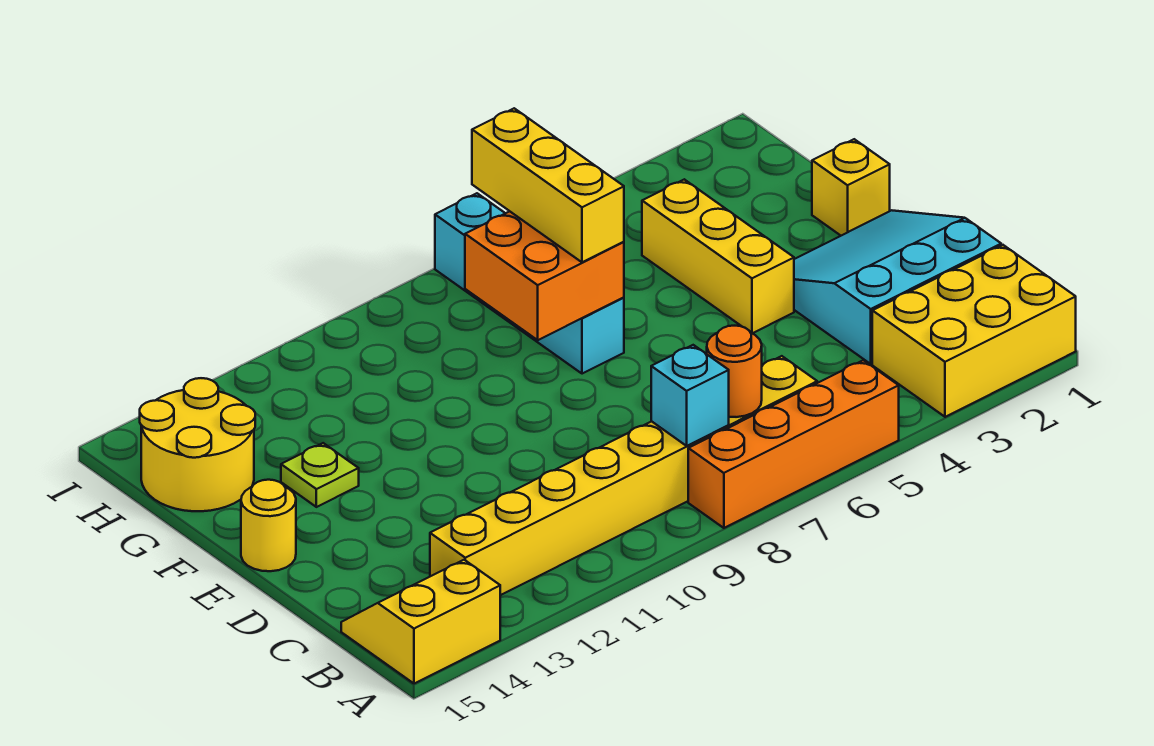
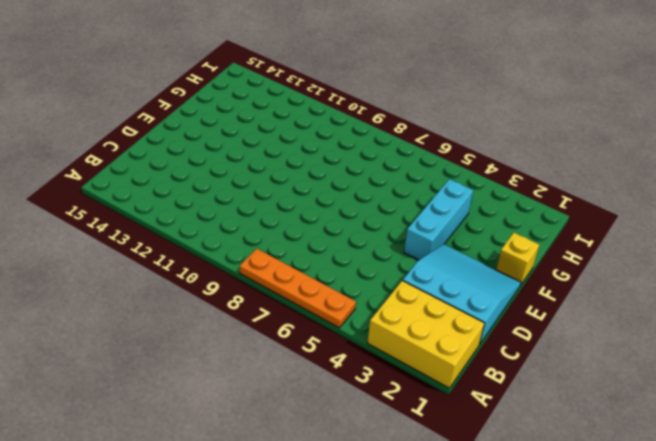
orange plate A5:A8 level 1 -> orange brick A5:A8 level 1
cyan brick E4:G4 level 1 -> yellow brick E4:G4 level 1
none -> yellow slope A14:B15 level 1 top A
none -> yellow brick B6:B13 level 1
none -> yellow round brick E15 level 1

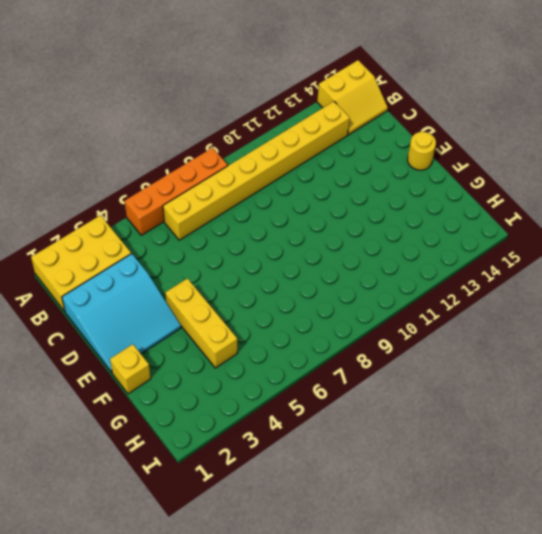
none -> cyan brick F7:I7 level 1
none -> lime plate F13 level 1
none -> yellow round brick G14:H15 level 1

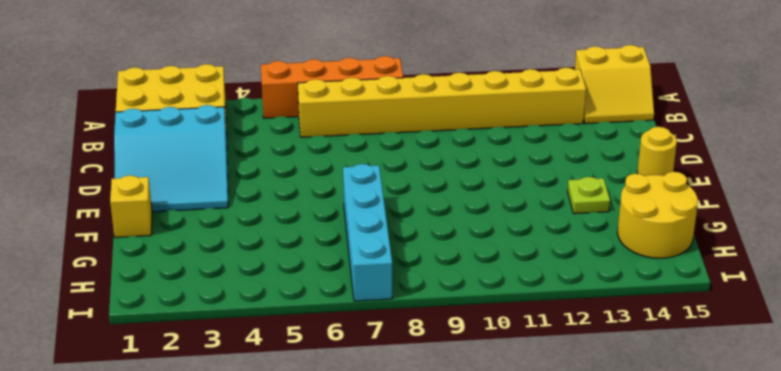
none -> yellow brick E4:G4 level 1
none -> orange round brick B7 level 2
none -> cyan brick B8 level 2

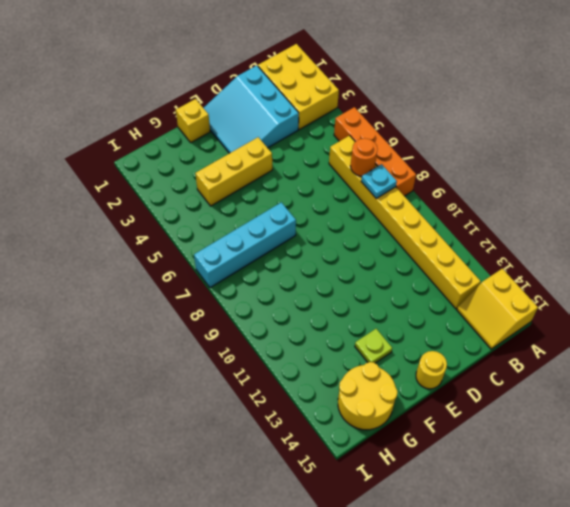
cyan plate B8 level 2 -> cyan brick B8 level 2
none -> orange brick F7:G8 level 2
none -> yellow brick F7:H7 level 3

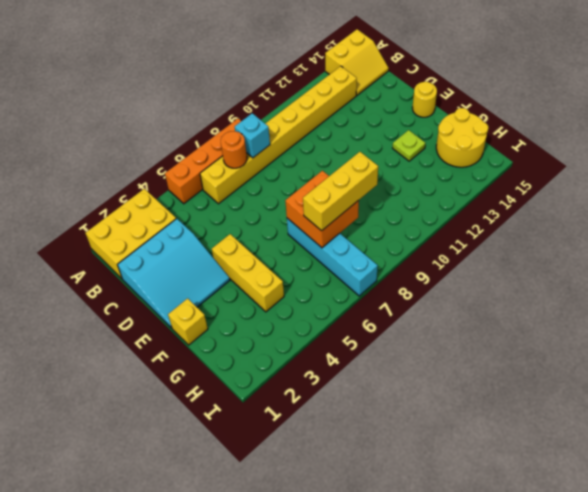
yellow brick G7:G9 level 3 -> yellow brick F7:H7 level 3

